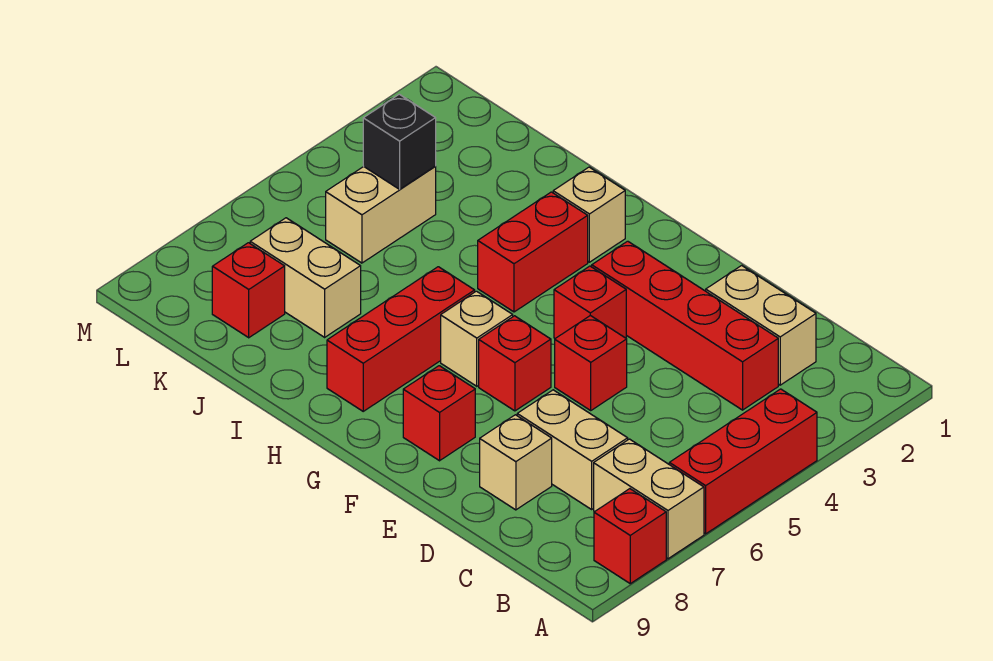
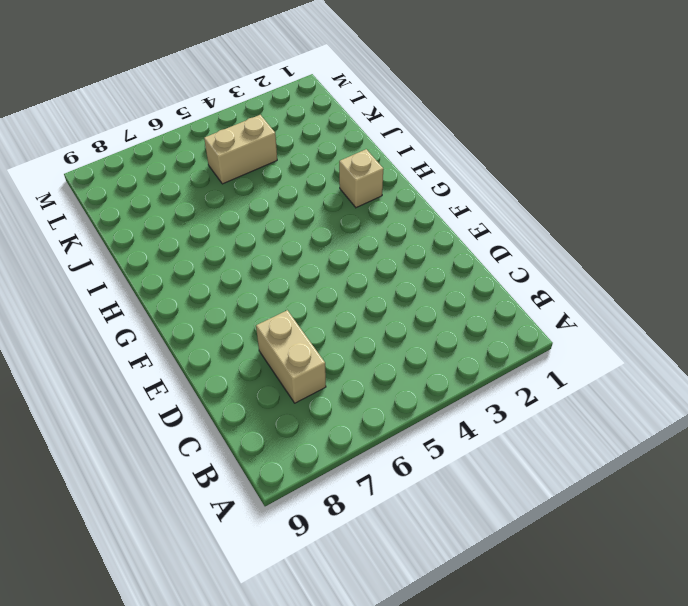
none -> red brick A4:A6 level 1
none -> tan brick A7:B7 level 1
none -> red brick A8 level 1

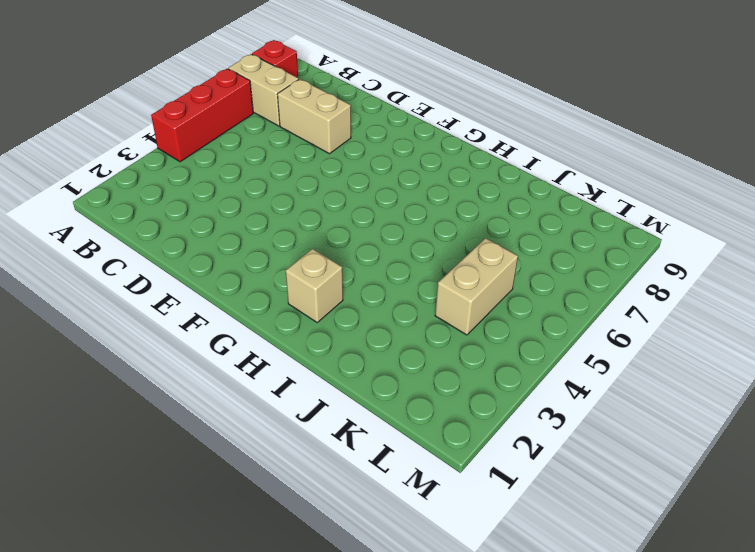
none -> tan brick C2:D2 level 1
none -> red brick C3:F3 level 1
none -> tan brick D8 level 1

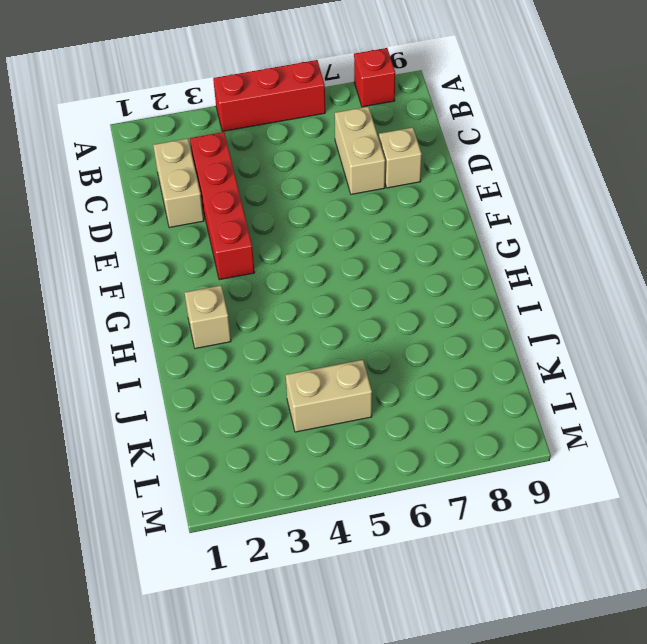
none -> tan brick A7:B7 level 1
none -> red brick E5 level 1
none -> red brick F4 level 1

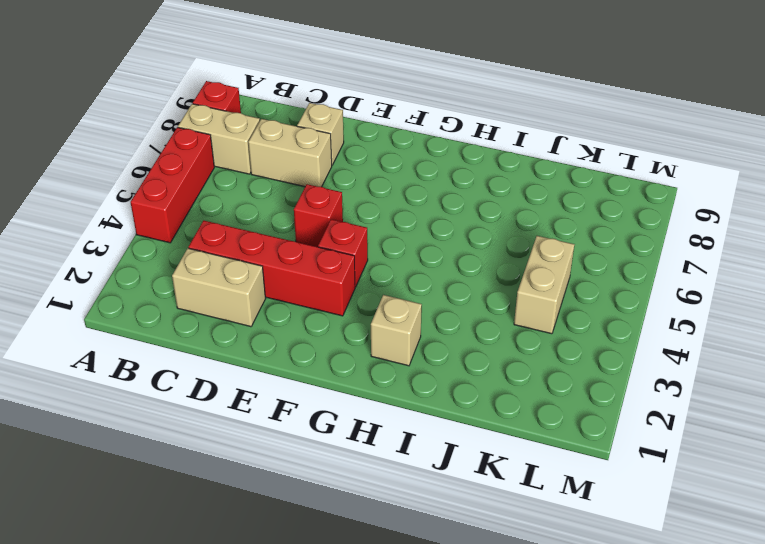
none -> red brick F6 level 1
none -> red brick F8 level 1
none -> tan brick G6 level 1

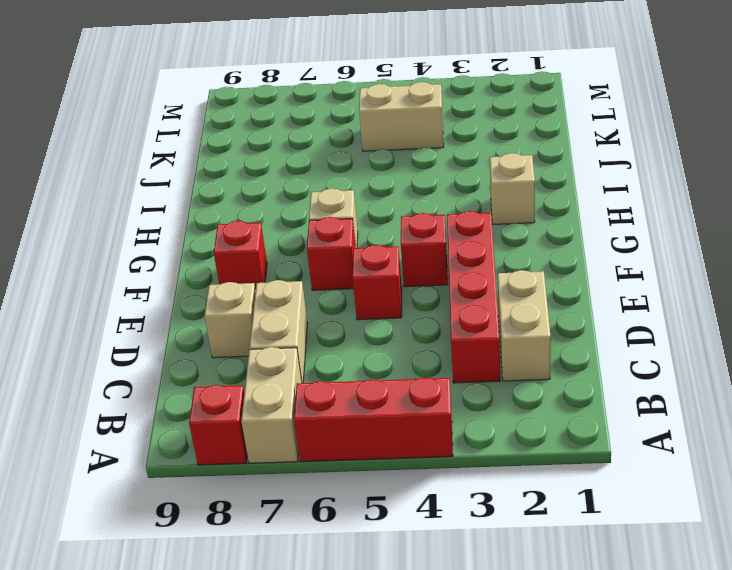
none -> red brick H3:H4 level 1
none -> red brick H6:H8 level 1
none -> tan brick J7:K7 level 1

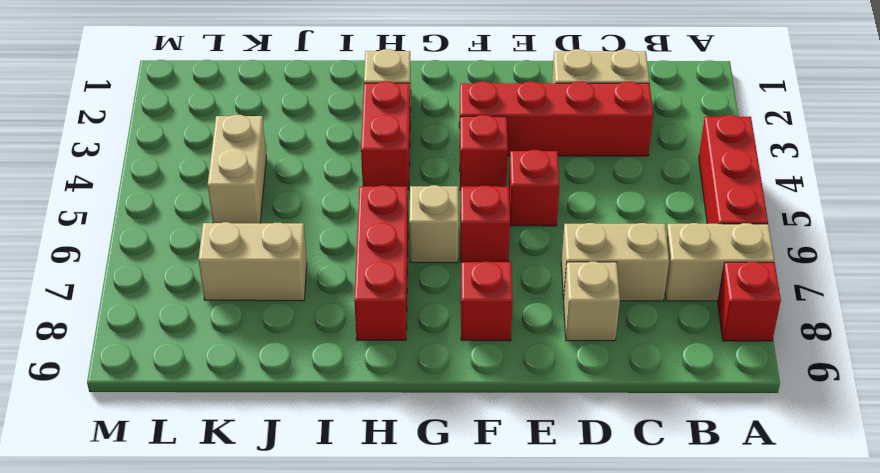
none -> red brick K8 level 1
none -> black brick K4 level 2

